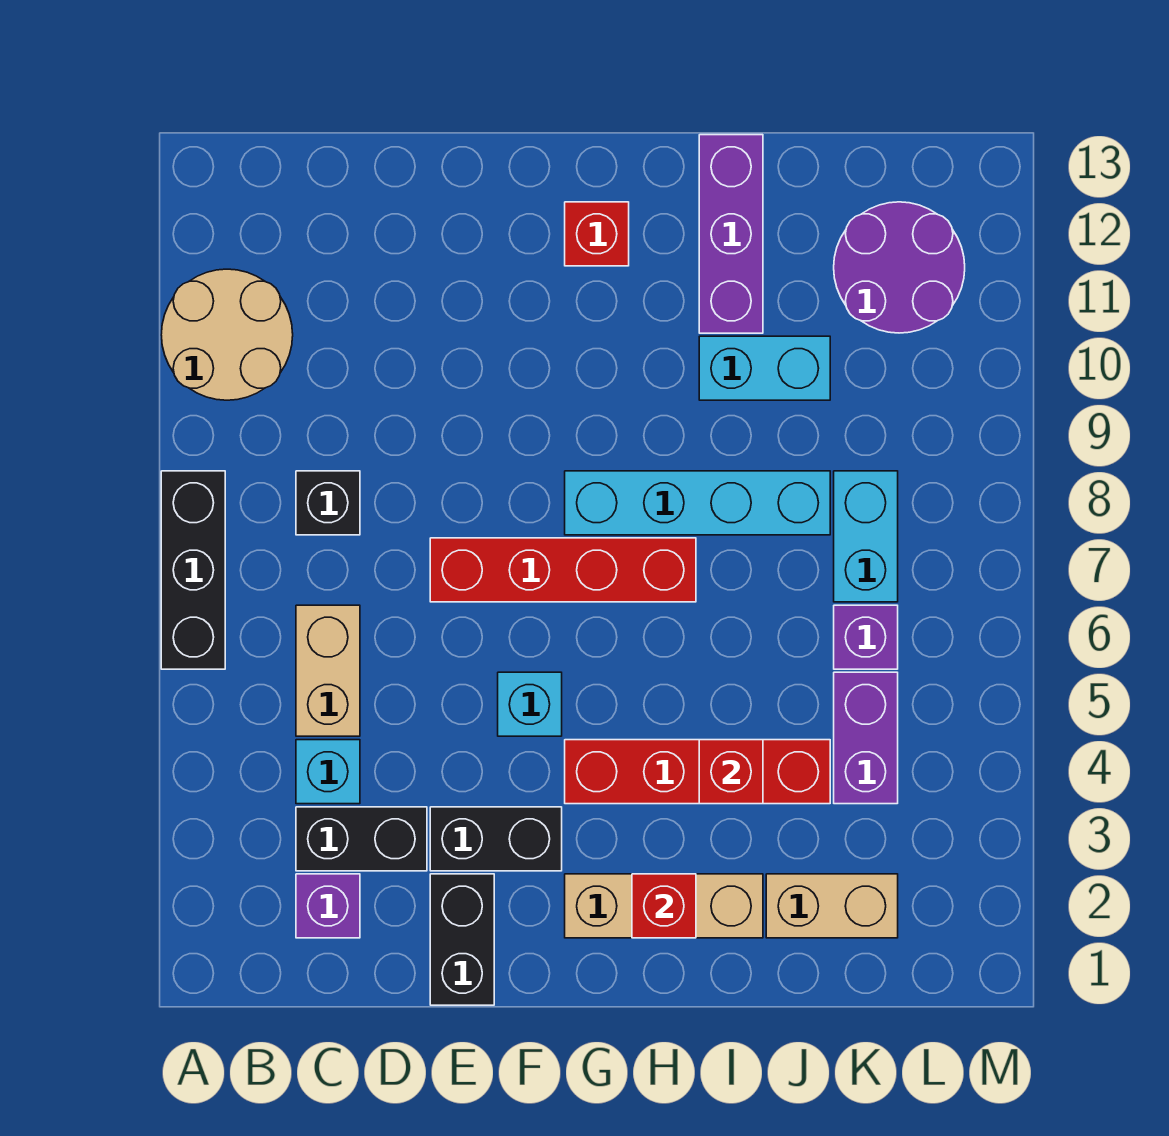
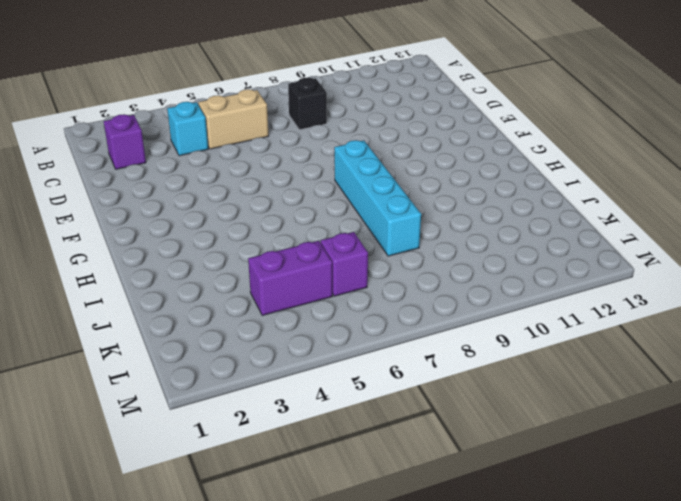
none -> black brick A6:A8 level 1
none -> tan round brick A10:B11 level 1
none -> black brick C3:D3 level 1

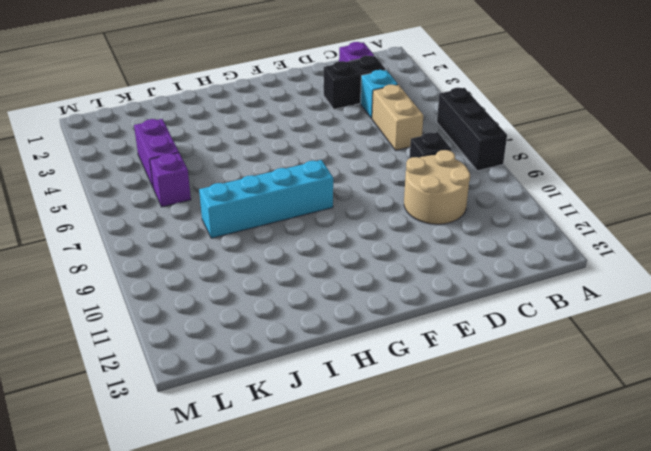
tan round brick C9:D10 level 1 -> tan round brick A10:B11 level 1
none -> black brick E1:E2 level 1
none -> black brick E3:F3 level 1
none -> red brick E7:H7 level 1

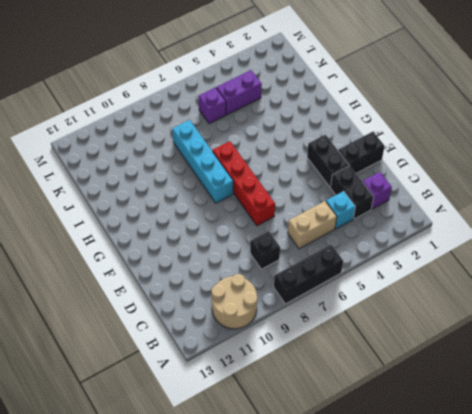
none -> cyan brick F5 level 1
none -> tan brick G2:I2 level 1
none -> red brick G4:J4 level 1

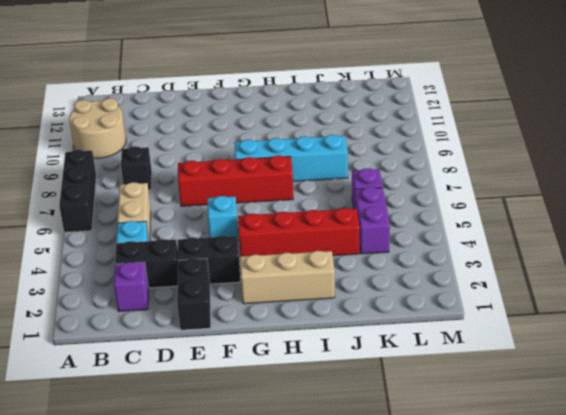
none -> red brick G12 level 1
none -> cyan brick I10:J10 level 1
none -> purple brick I11:I13 level 1

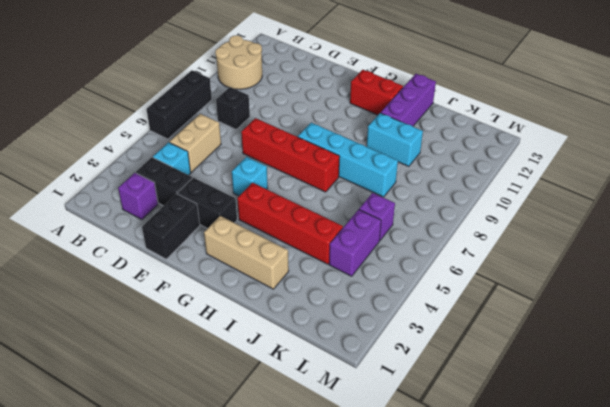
red brick G12:H12 level 1 -> red brick G12 level 1
none -> tan brick J2:K2 level 1
none -> cyan brick K7:K8 level 1
none -> purple round brick K11:L12 level 1

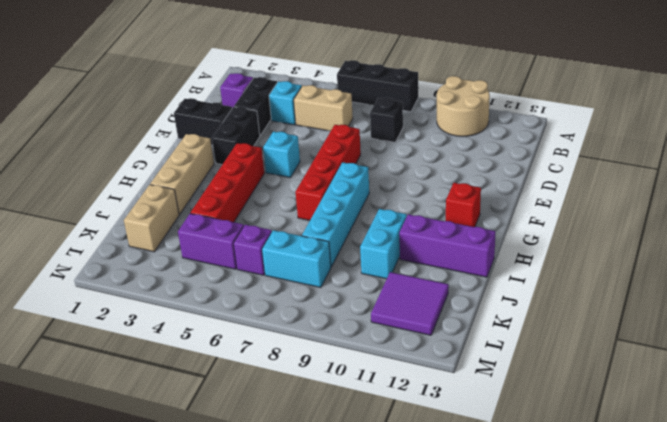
purple tile K11:L12 level 1 -> purple round brick K11:L12 level 1
none -> red brick H2 level 2
none -> red brick I4 level 2

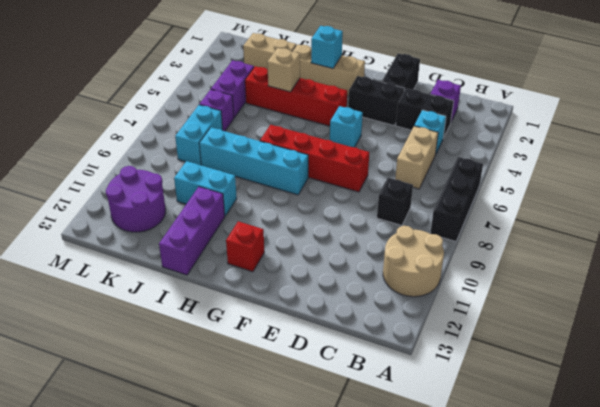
cyan brick H2 level 2 -> red brick H2 level 2
tan brick I4 level 2 -> red brick I4 level 2

